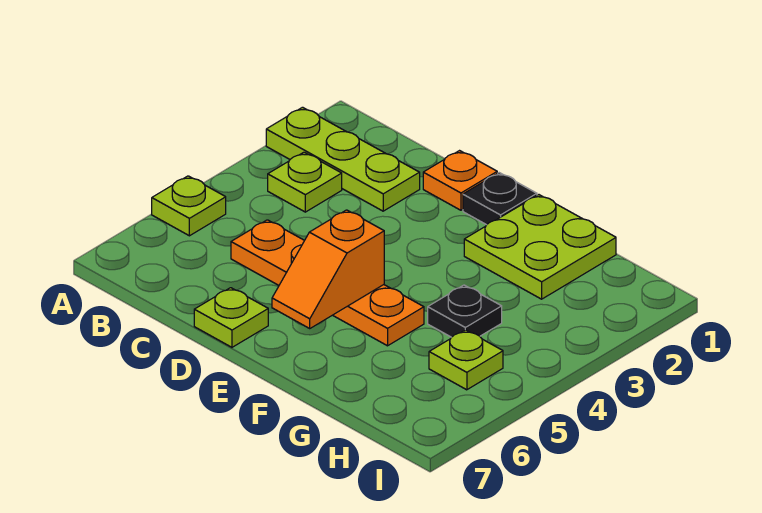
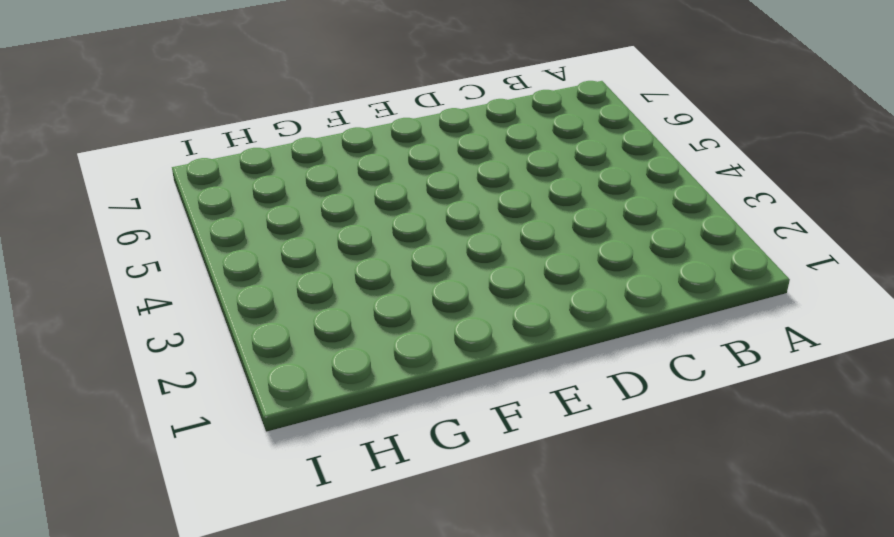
none -> lime plate A2:C2 level 1
none -> lime plate A5 level 1

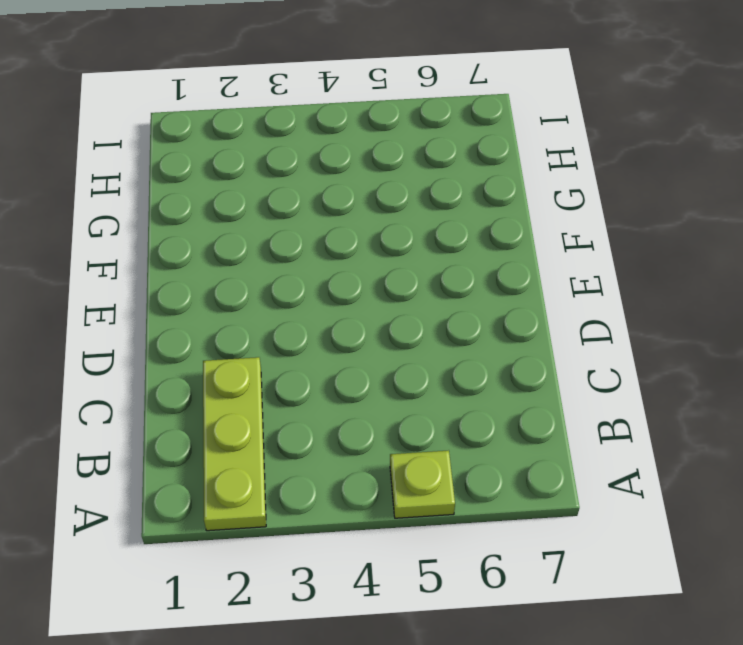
none -> lime plate B3 level 1
none -> orange plate C5:F5 level 1

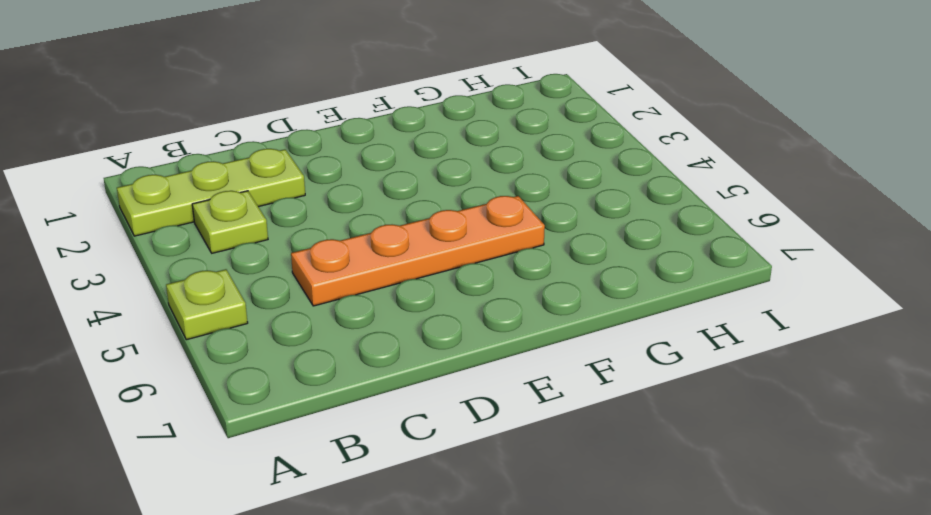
none -> orange plate D1 level 1
none -> lime plate D7 level 1

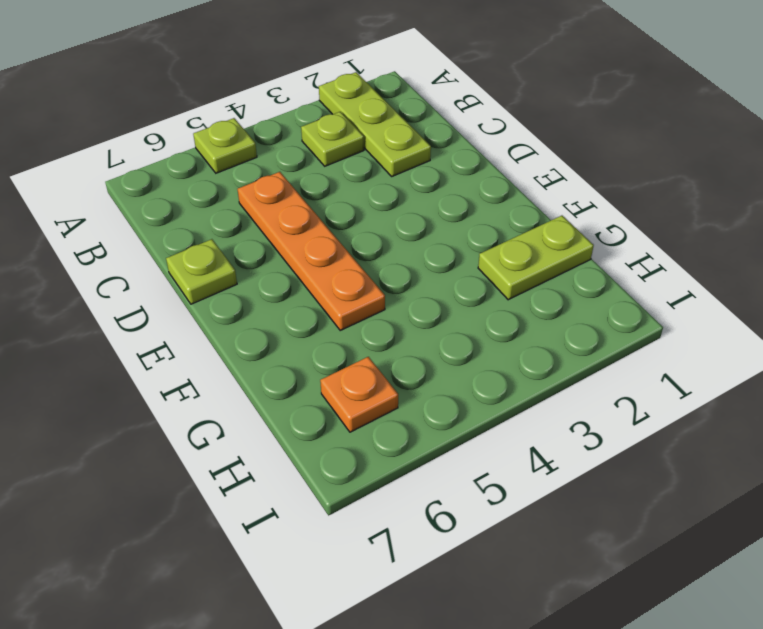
lime plate G1:G2 level 1 -> lime plate F1:G2 level 1
orange plate H6 level 1 -> orange plate D1 level 1
none -> black plate E1 level 1
none -> black plate G4 level 1

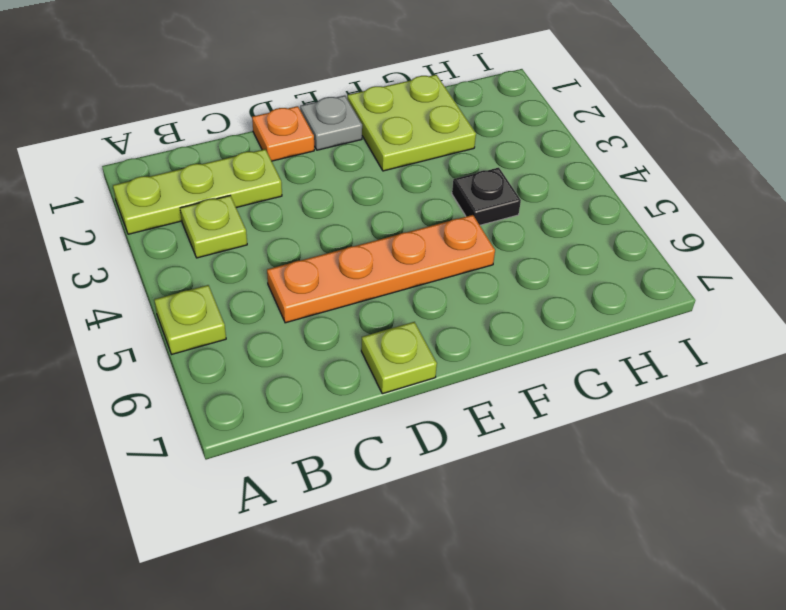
grey plate E1 level 1 -> black plate E1 level 1
none -> lime plate H5 level 1
none -> orange slope E5:E6 level 2 top 5

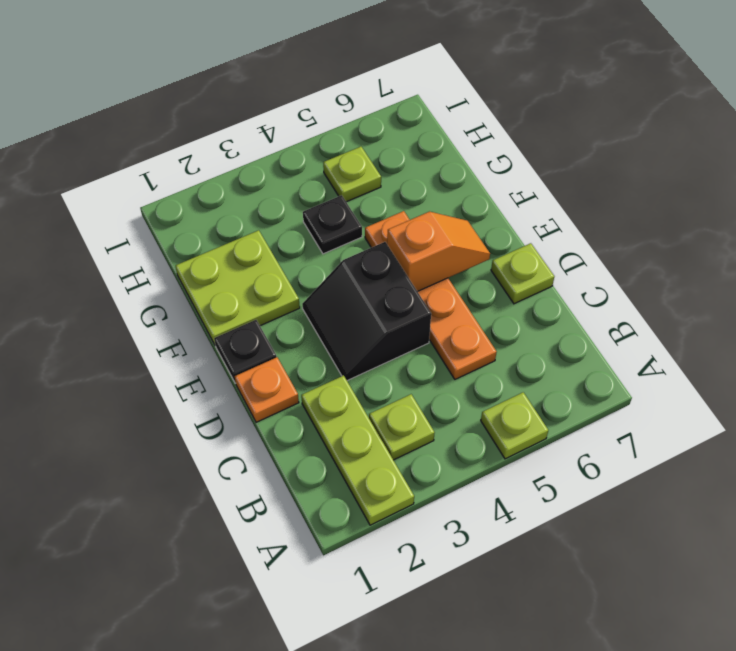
black slope D3:E4 level 1 top 4 -> none

